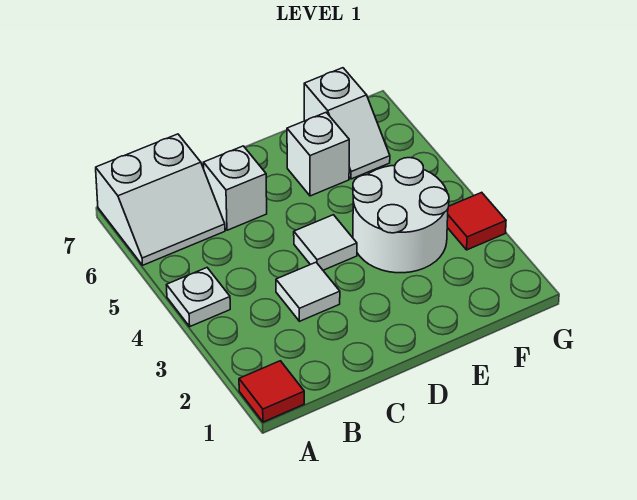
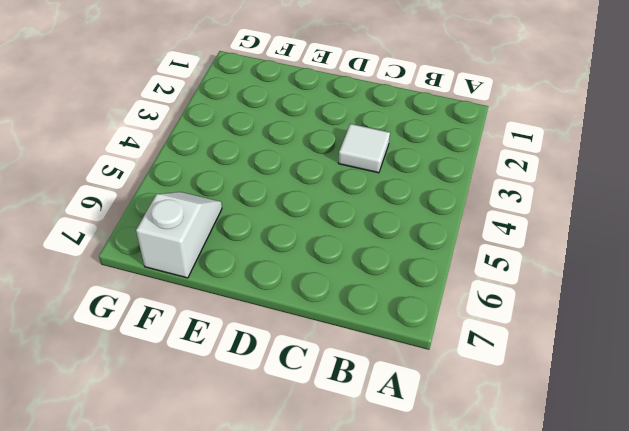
none -> red tile A1 level 1
none -> white plate A4 level 1

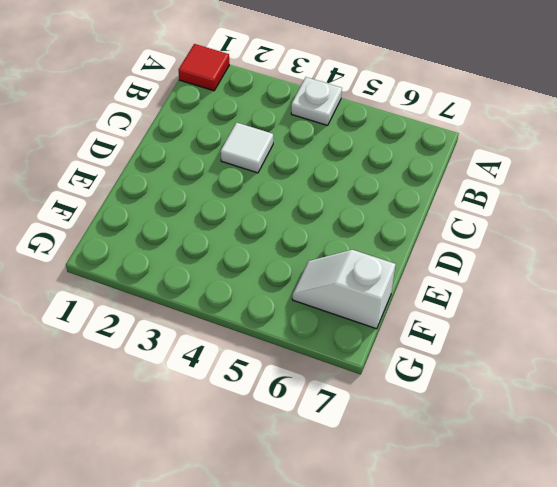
none -> white slope A6:B7 level 1 top 7
none -> white brick C6 level 1

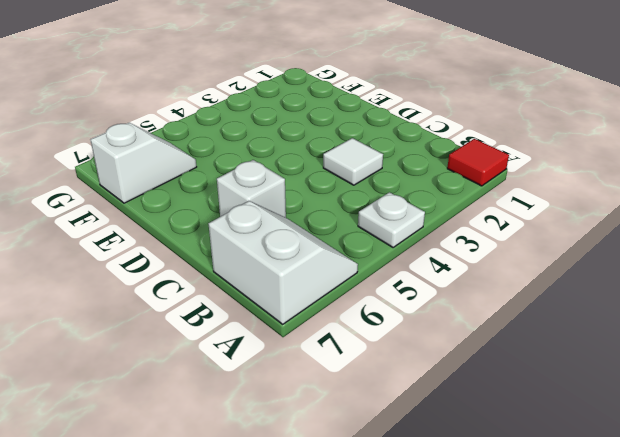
none -> white tile D4 level 1
none -> white round brick E3:F4 level 1

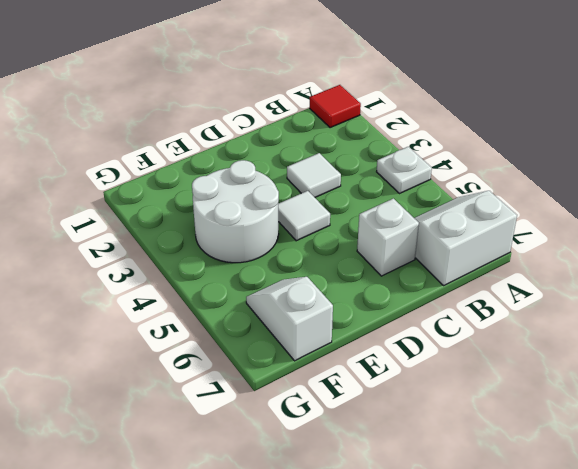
none -> white brick E6 level 1
none -> red tile G3 level 1

